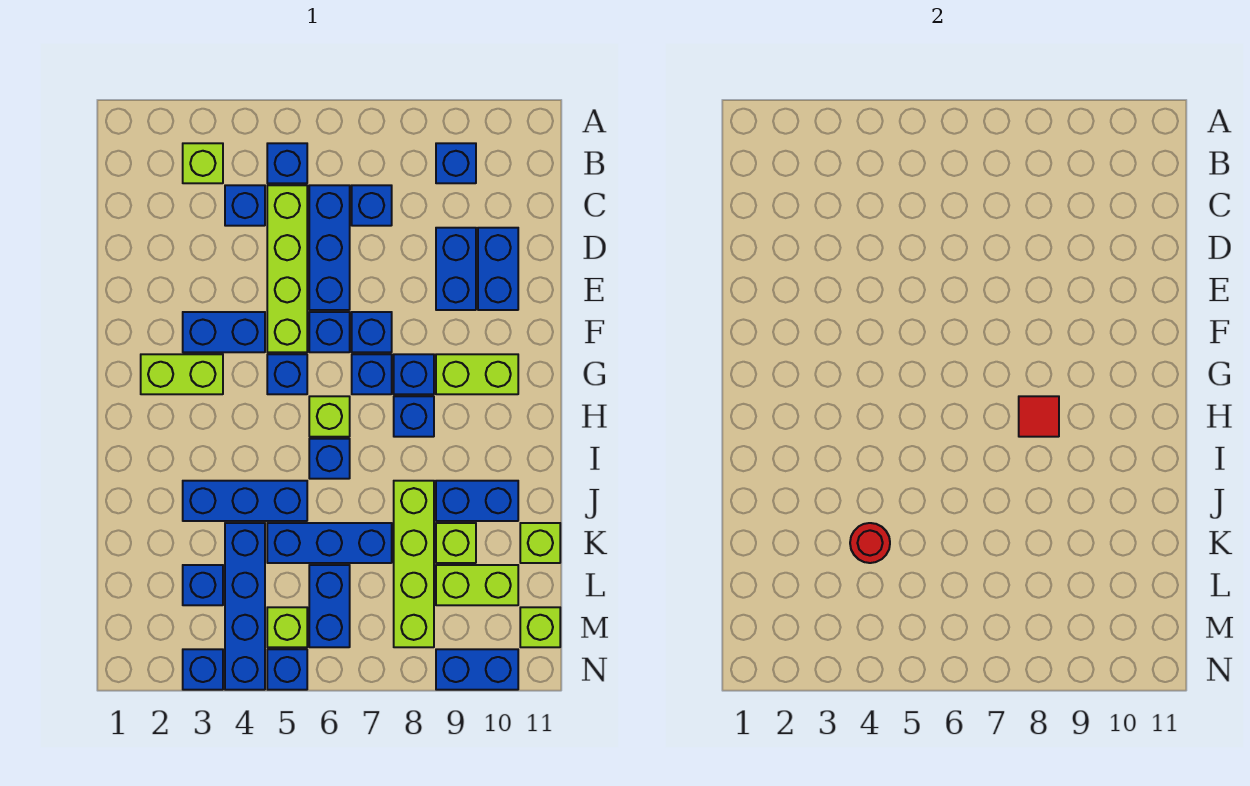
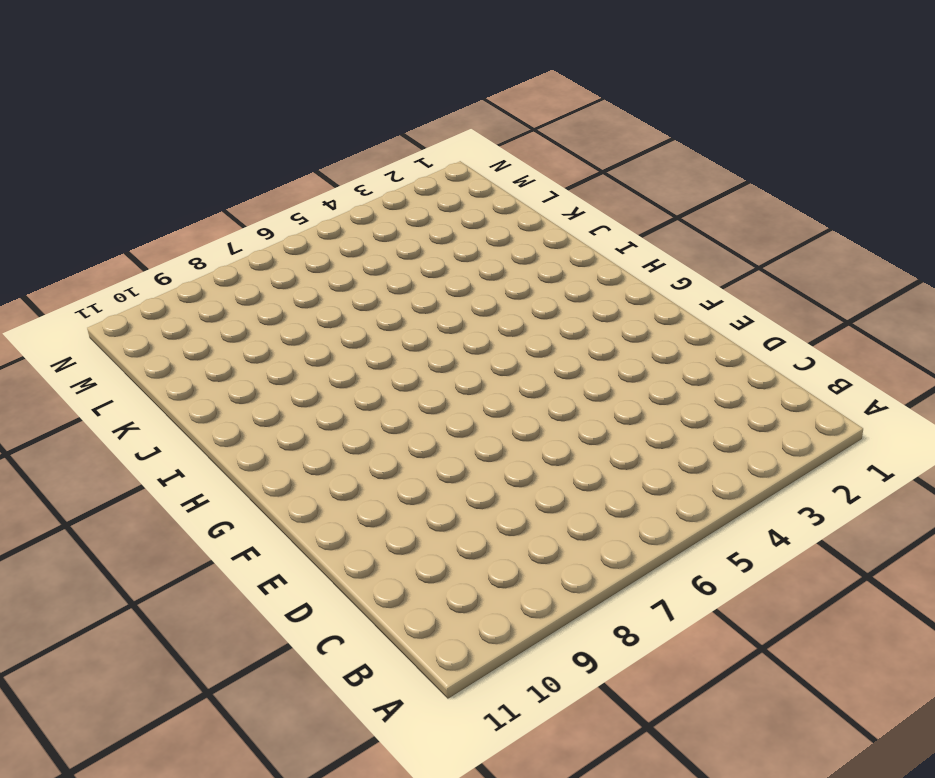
none -> lime brick B3 level 1
none -> blue brick B5 level 1
none -> blue brick B9 level 1
none -> blue brick C4 level 1

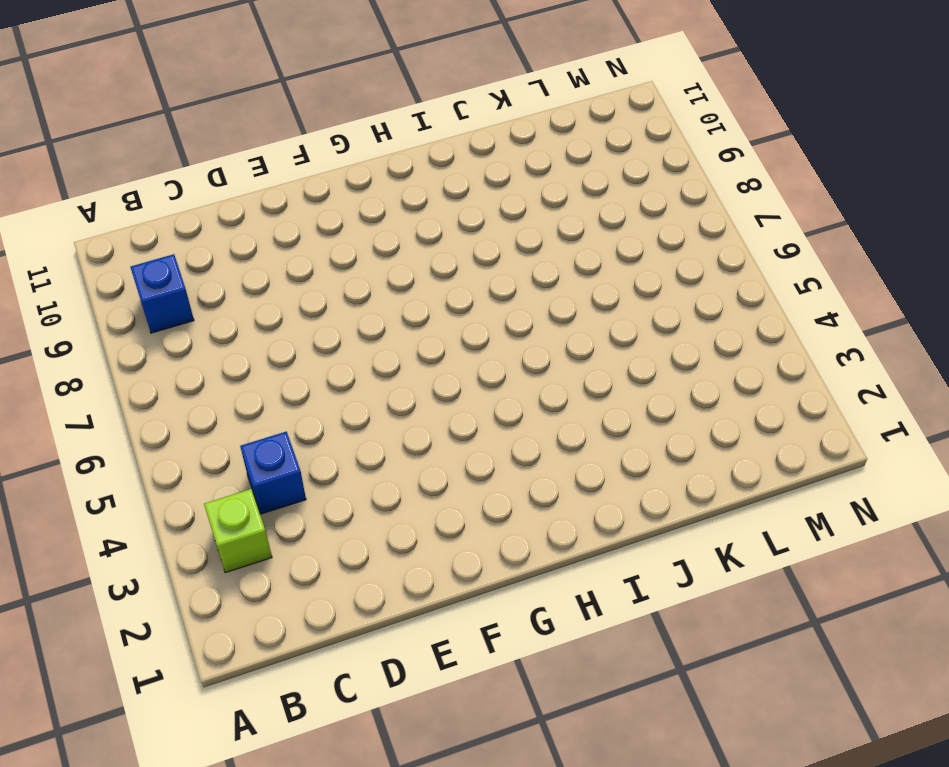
none -> blue brick B5 level 1
none -> lime brick C5:F5 level 1
none -> blue brick C6:E6 level 1
none -> blue brick C7 level 1

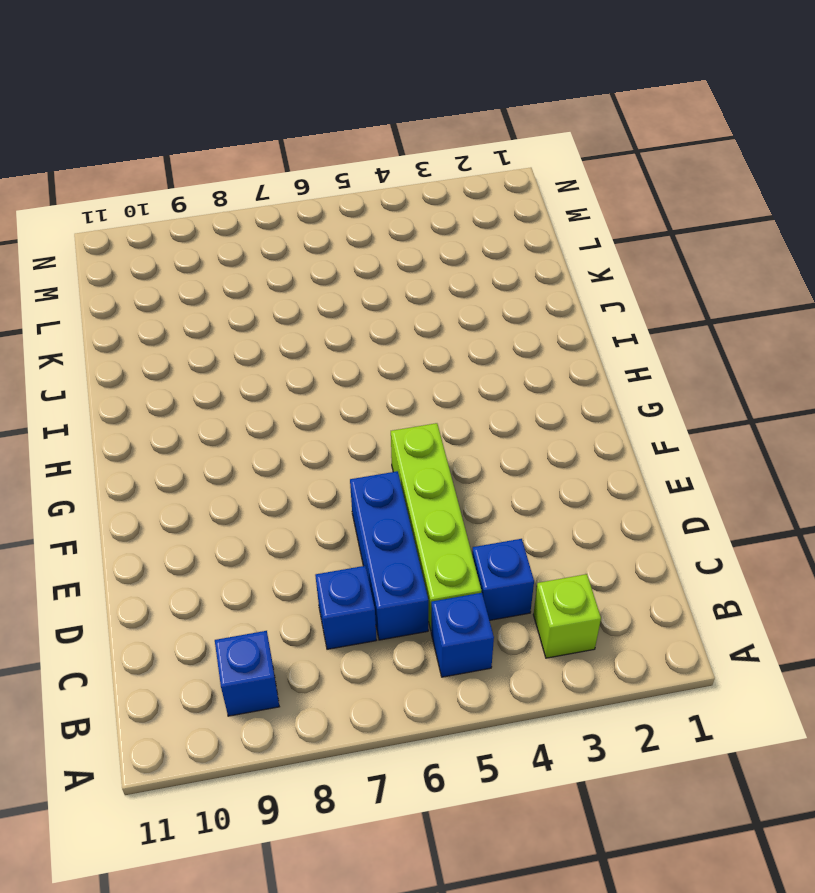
none -> blue brick D9:E9 level 1
none -> blue brick D10:E10 level 1
none -> blue brick F3:F4 level 1
none -> blue brick F6 level 1

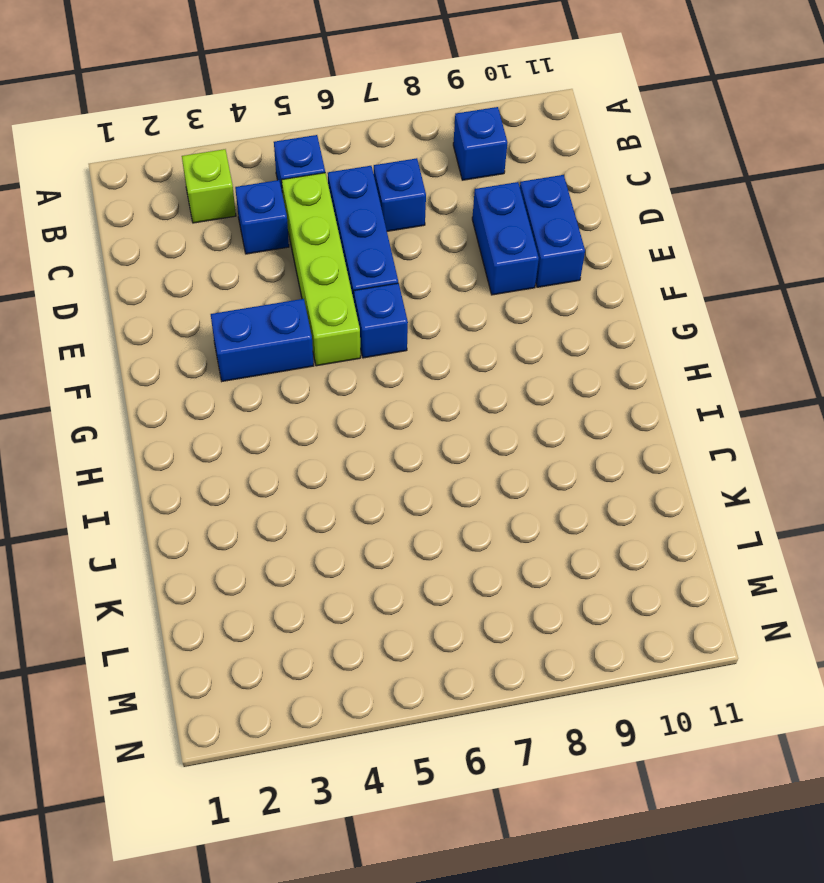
none -> blue brick F7 level 1
none -> lime brick G2:G3 level 1
none -> blue brick G5 level 1
none -> blue brick G7 level 1

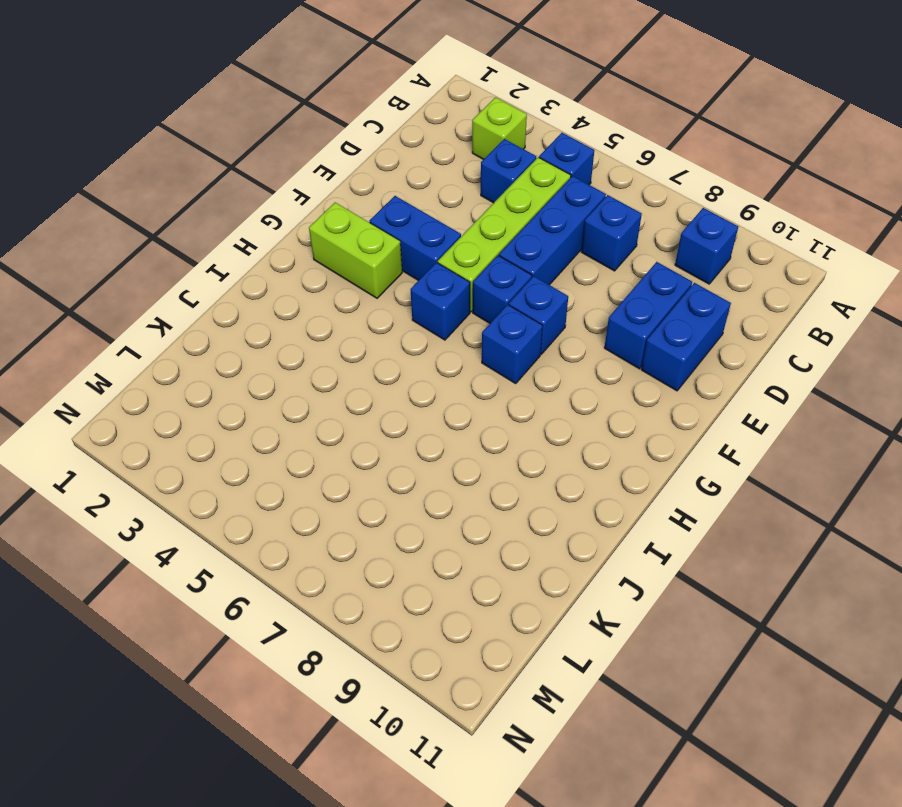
none -> blue brick G8 level 1
none -> lime brick G9:G10 level 1
none -> lime brick H6 level 1
none -> blue brick H8 level 1

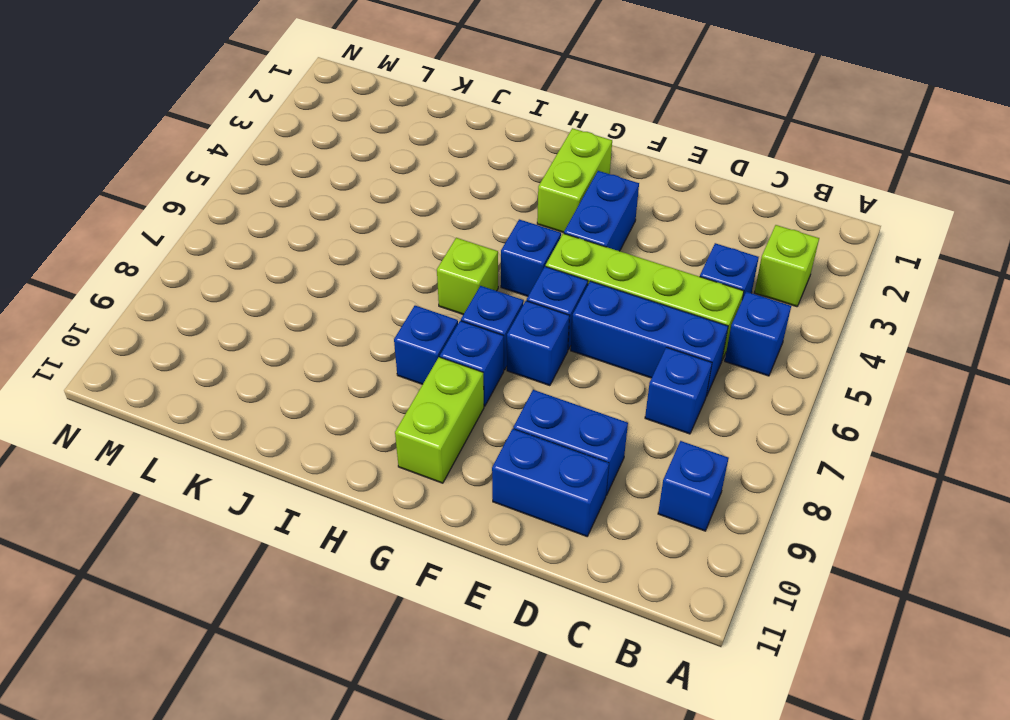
none -> blue brick I6 level 1
none -> blue brick J3:J5 level 1
none -> lime brick J8:M8 level 1
none -> blue brick J9:J10 level 1

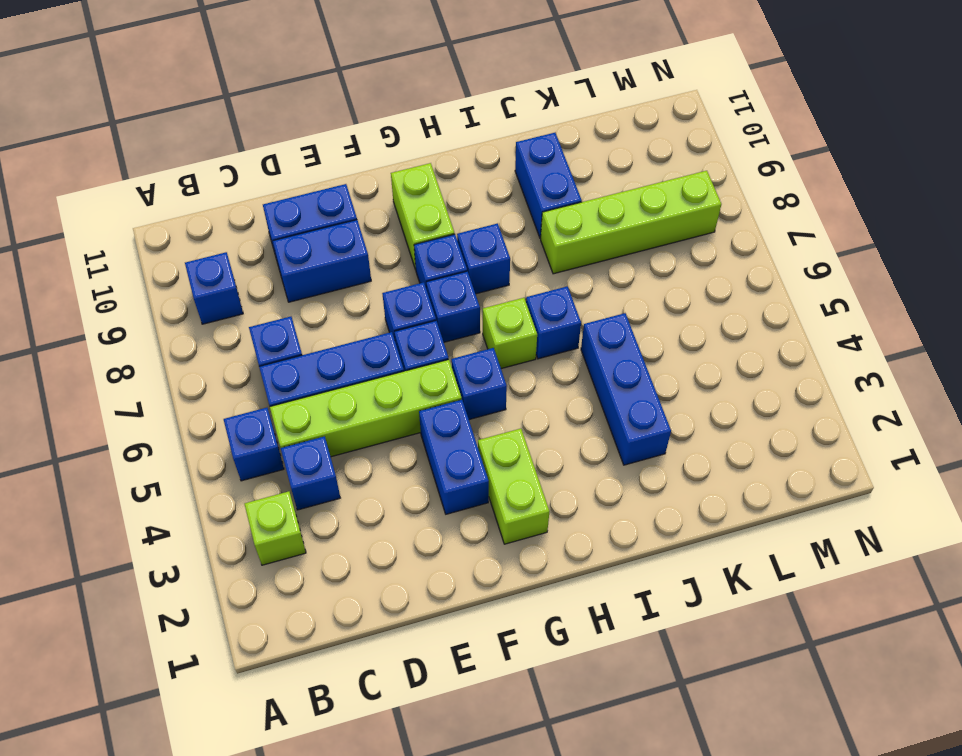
none -> blue brick K4:N4 level 1
none -> blue brick K5:K7 level 1
none -> lime brick K9 level 1
none -> lime brick K11 level 1

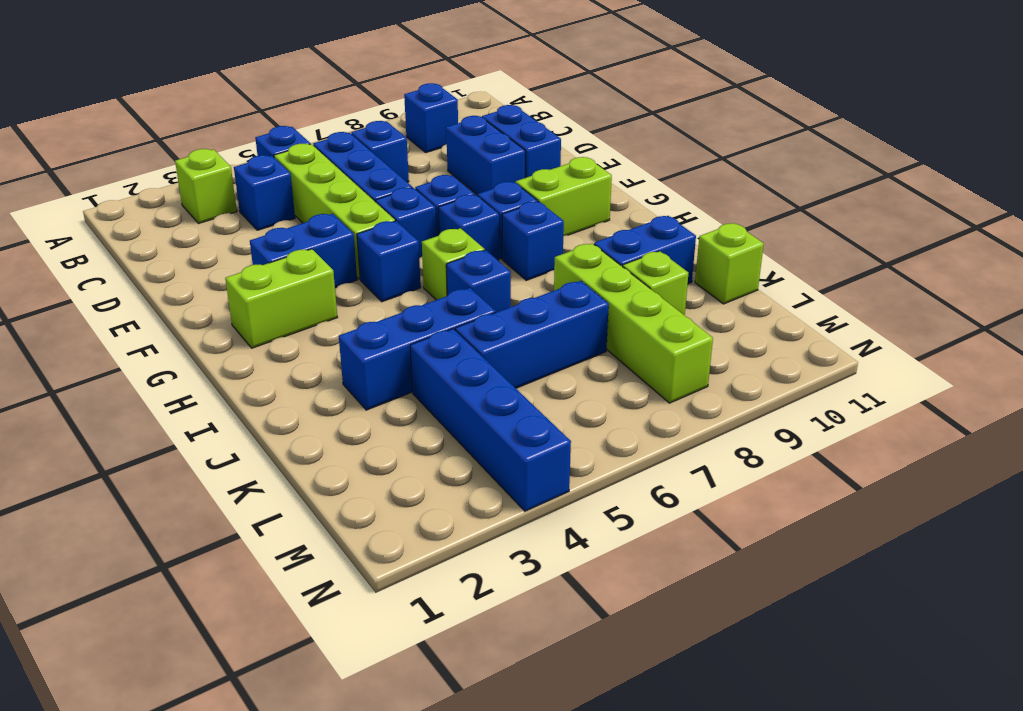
none -> blue brick L3 level 1
none -> blue brick L6:M6 level 1
none -> lime brick L9:L10 level 1
none -> lime brick M5 level 1

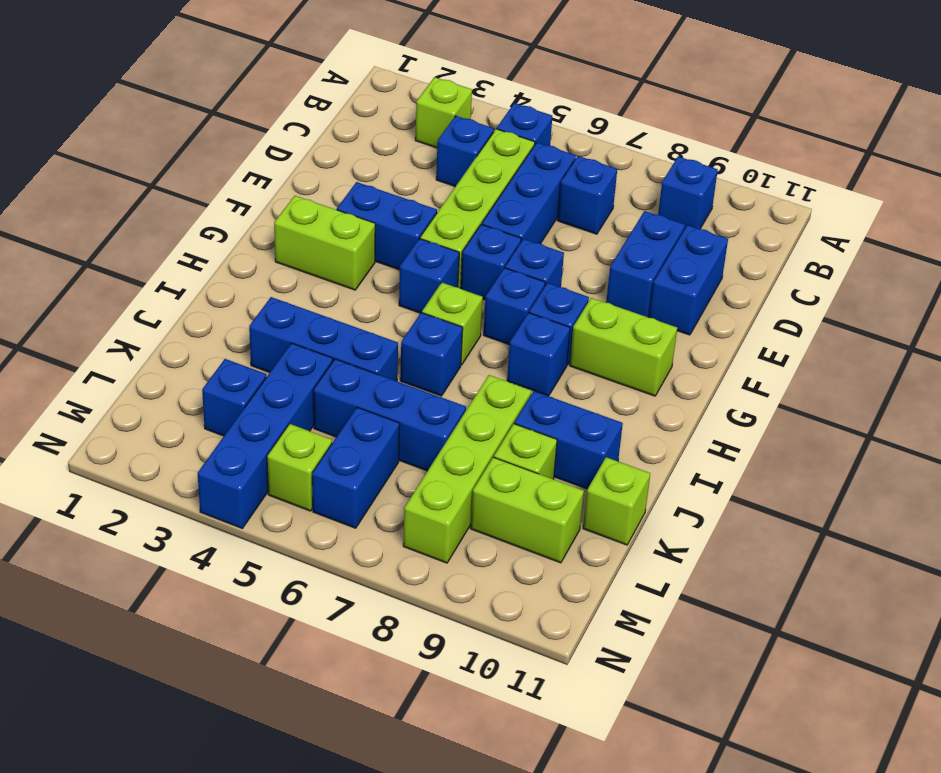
none -> lime brick M11 level 1
none -> blue brick N3 level 1
none -> blue brick N5 level 1
none -> blue brick N9:N10 level 1

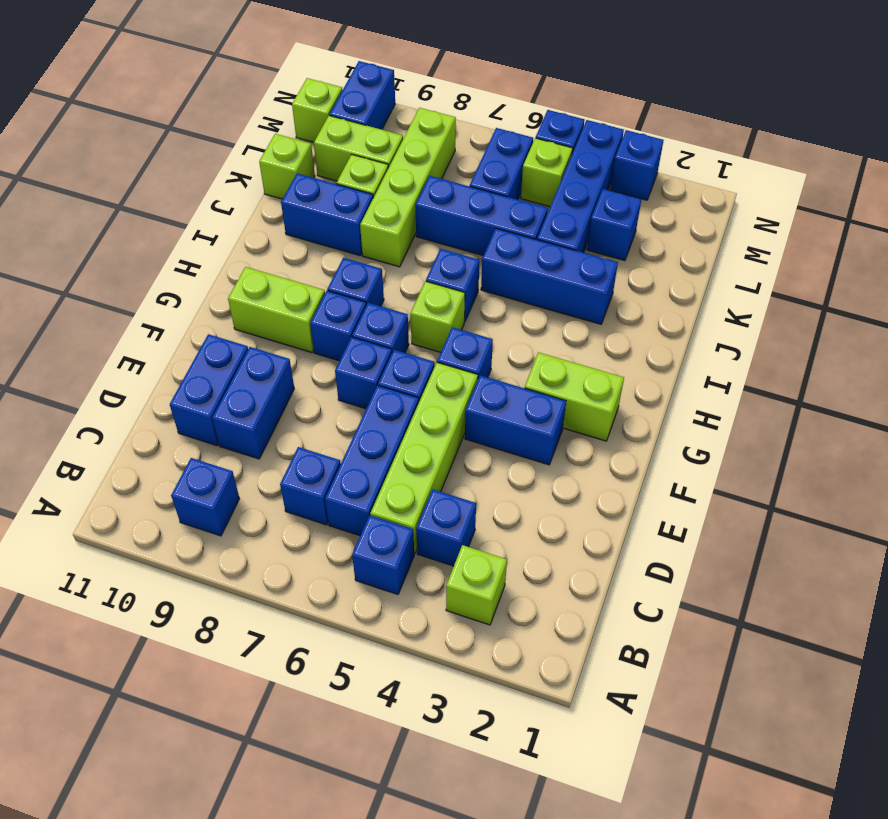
blue brick M10:N10 level 1 -> blue brick N9:N10 level 1
none -> red tile H8 level 2
none -> red round brick K4 level 2

